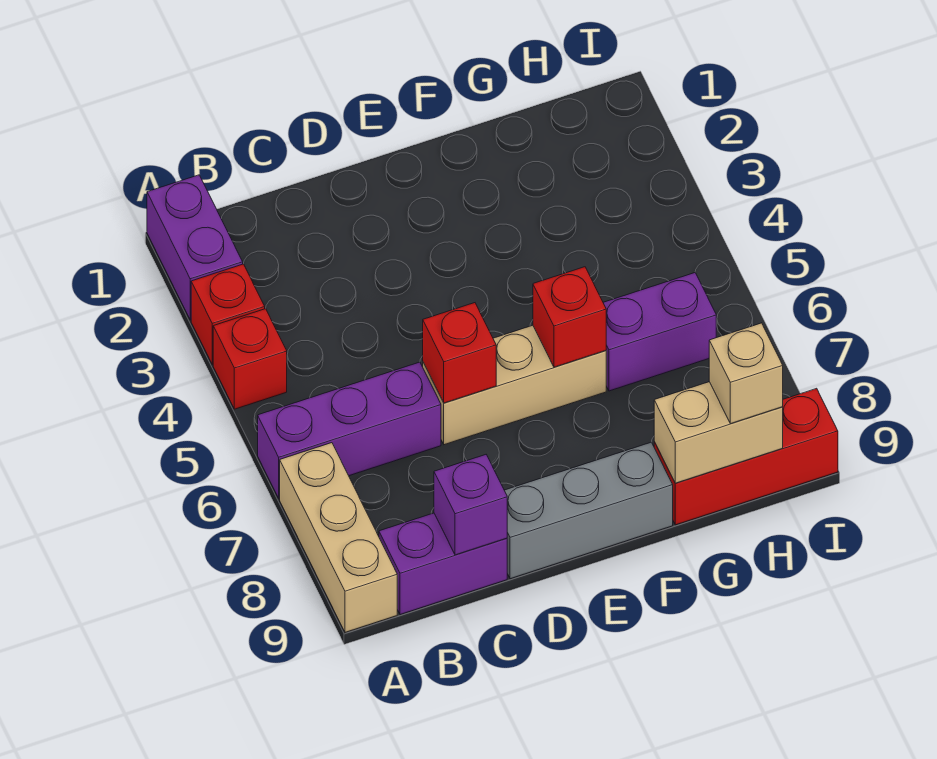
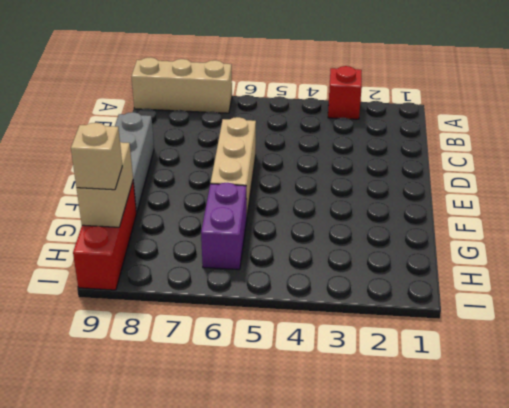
none -> purple brick A1:A2 level 1
none -> red brick A4 level 1
none -> purple brick A6:C6 level 1

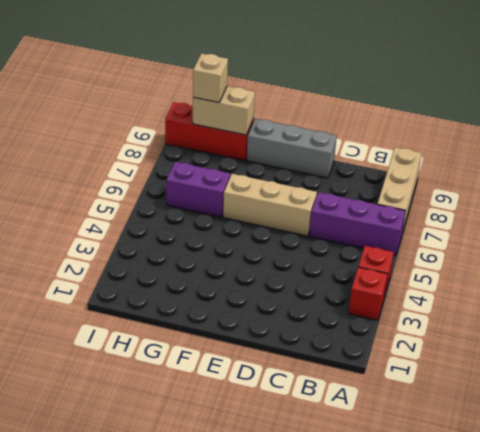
none -> purple brick A1:A2 level 1
none -> purple brick B9:C9 level 1
none -> purple brick C9 level 2

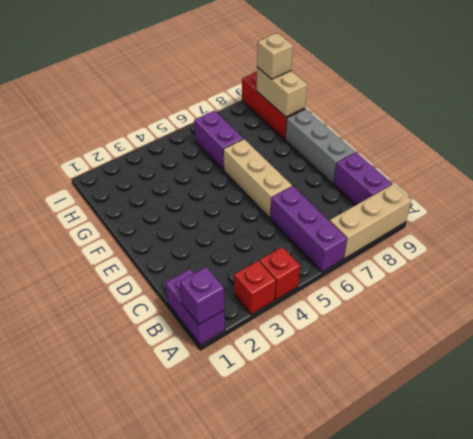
purple brick A1:B1 level 1 -> purple brick A1:A2 level 1
purple brick A1 level 2 -> purple brick C9 level 2
none -> red brick D6 level 2
none -> red brick F6 level 2

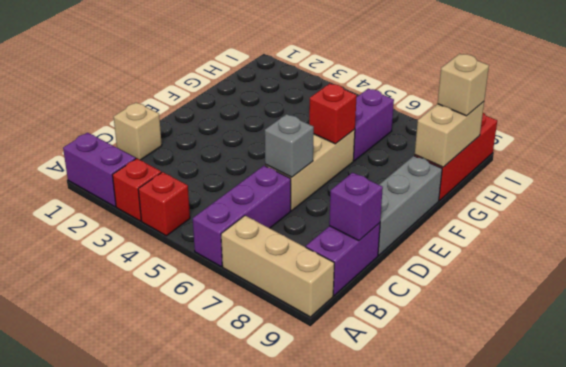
tan brick C1 level 1 -> none
grey brick D6 level 2 -> red brick D6 level 2

